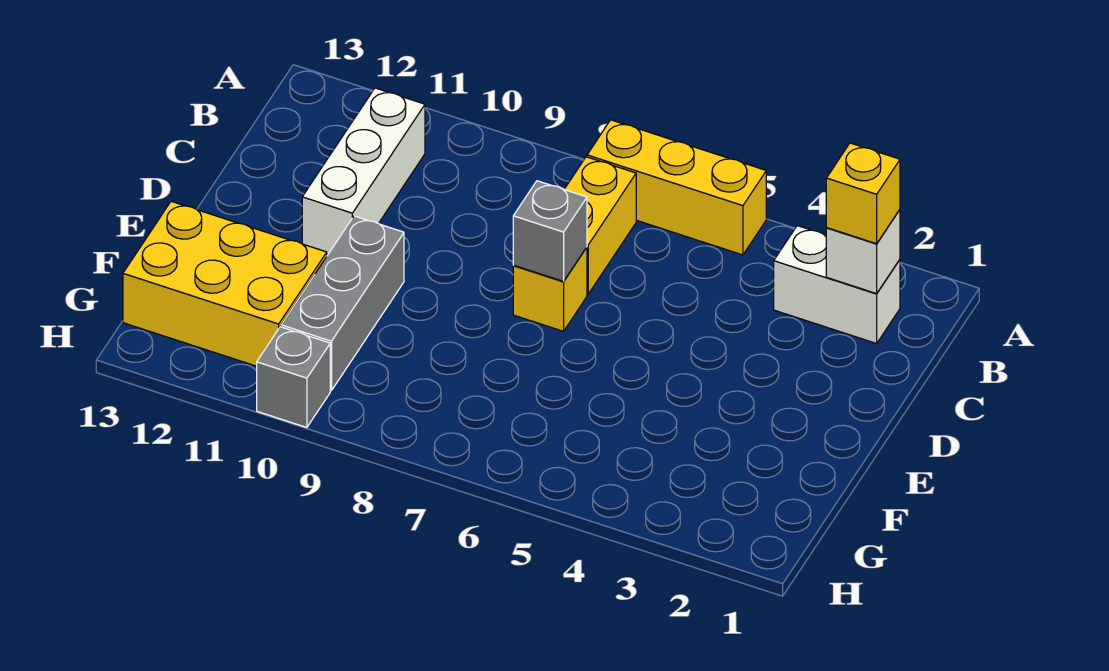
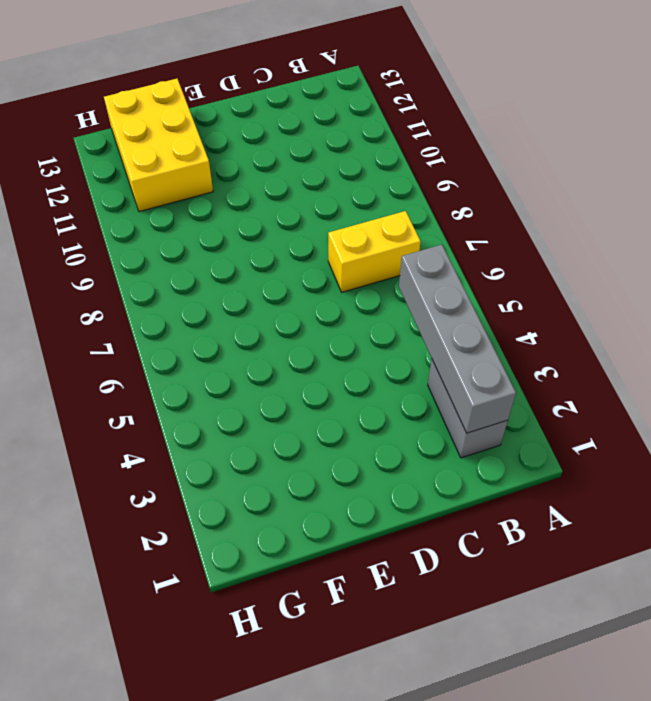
grey brick B2:B3 level 1 -> white brick B2:B3 level 1
grey brick B2:B5 level 2 -> white brick B2 level 2
none -> yellow brick A5:A7 level 1
none -> white brick B11:D11 level 1

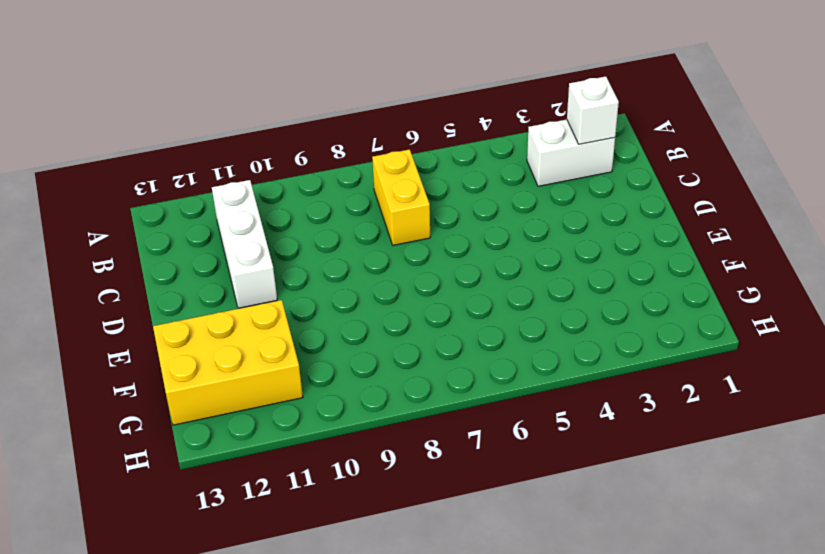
none -> yellow brick A5:A7 level 1
none -> yellow brick D7 level 1

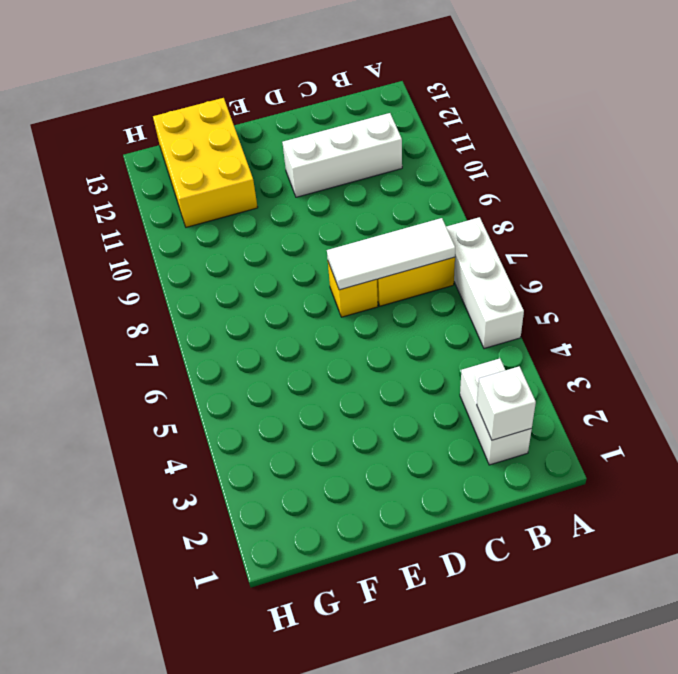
white brick A5:A7 level 1 -> yellow brick A5:A7 level 1
white tile B7:D7 level 2 -> grey brick D7 level 2
none -> grey brick E10:G10 level 1
none -> grey brick H10 level 1

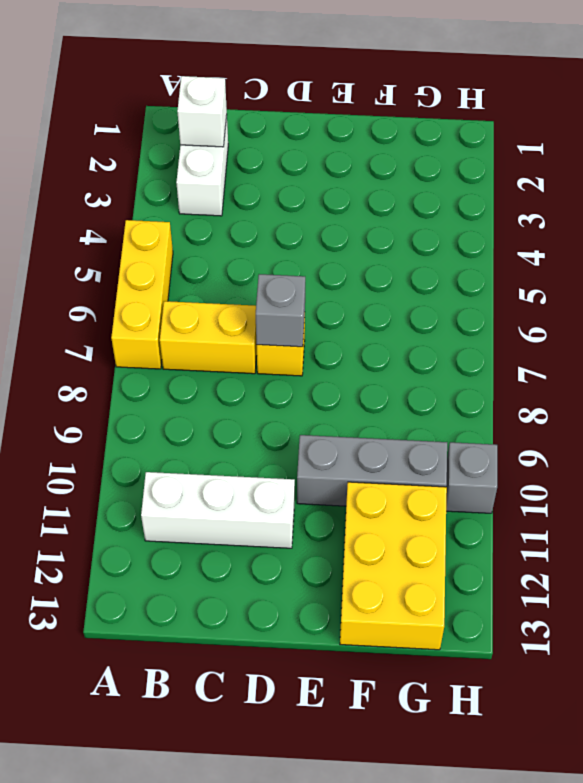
none -> yellow brick B2 level 3

